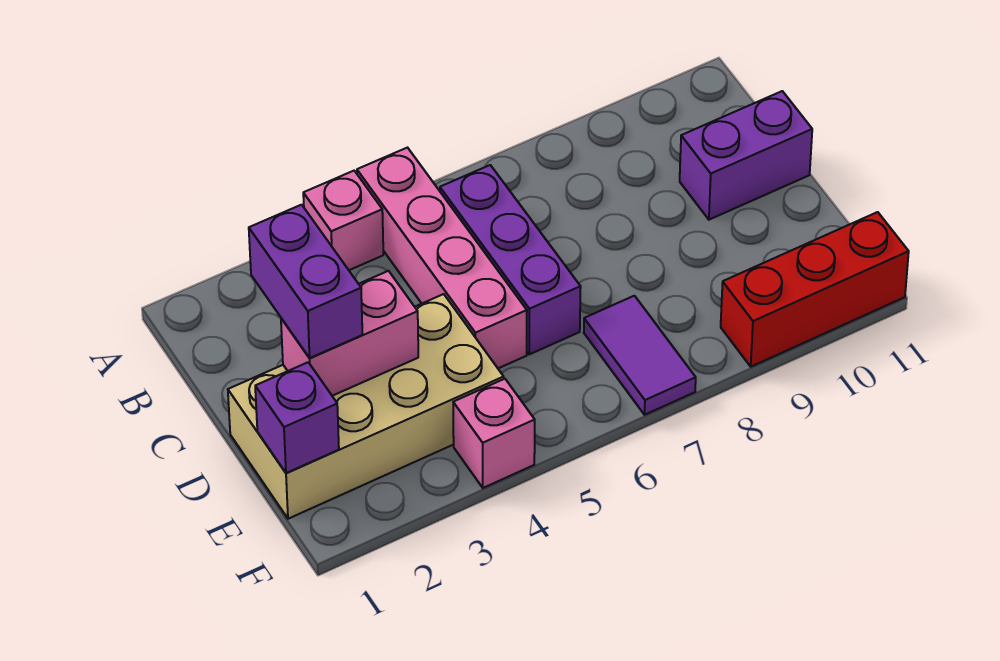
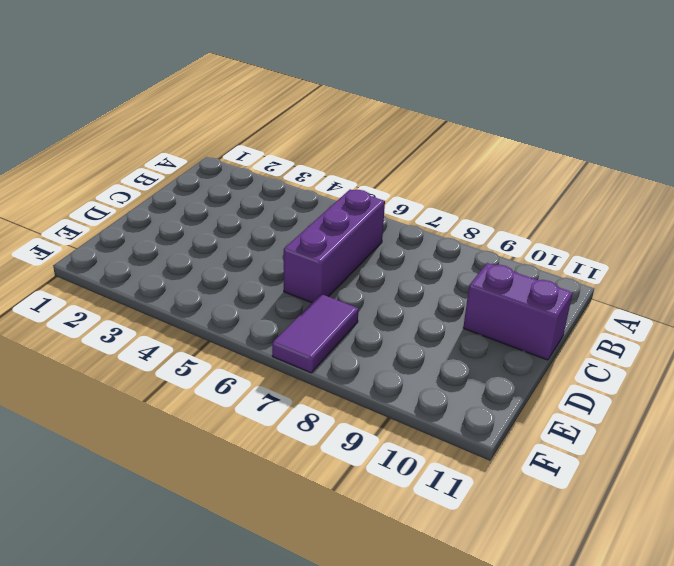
none -> pink brick A4 level 1
none -> pink brick A5:D5 level 1

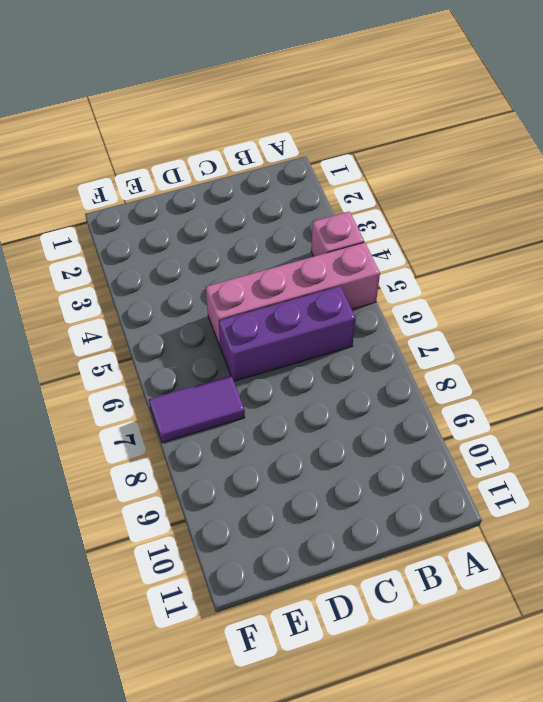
none -> purple brick C10:C11 level 1
none -> tan brick D1:E4 level 1

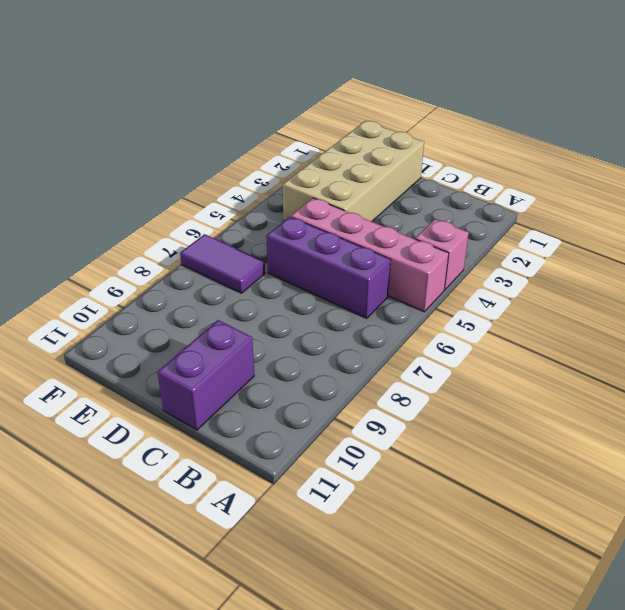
none -> pink brick F4 level 1
none -> red brick F9:F11 level 1

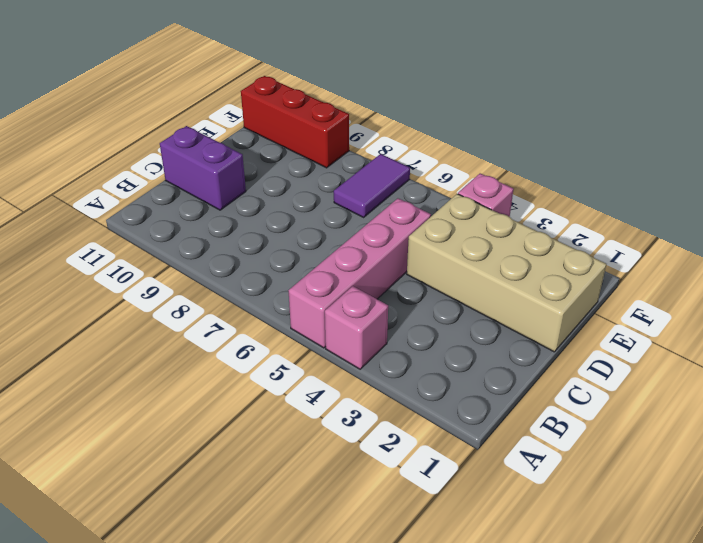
none -> purple brick B6:D6 level 1
none -> pink brick D2:D3 level 2

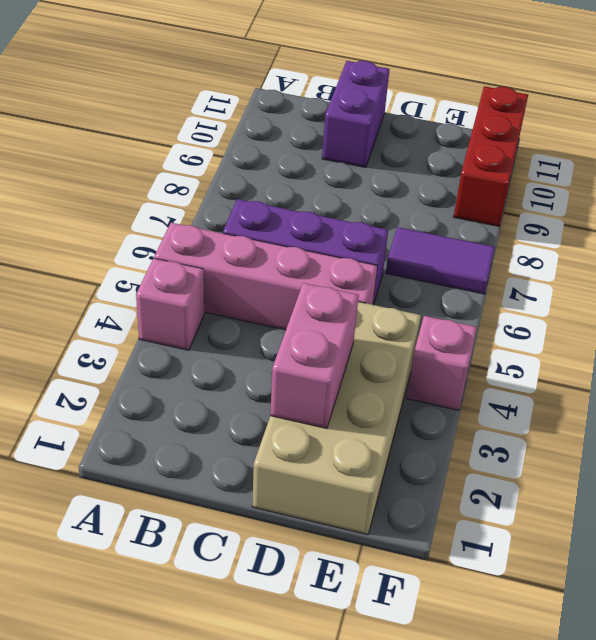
none -> purple brick E1 level 2
none -> purple brick C2:D2 level 3

